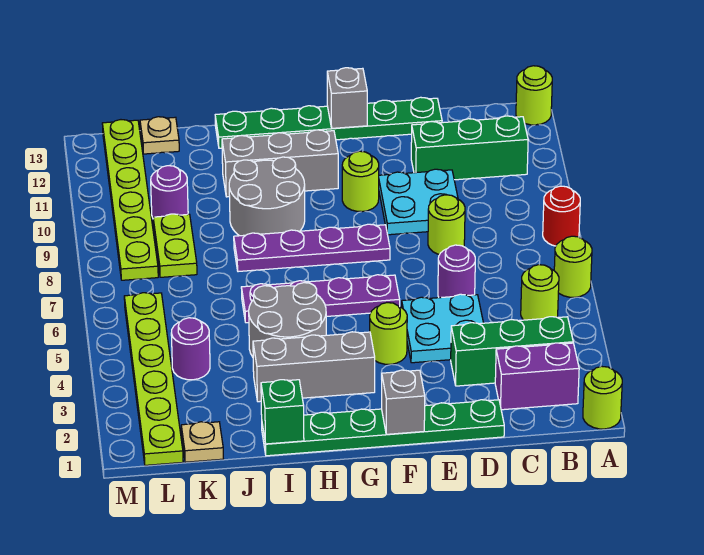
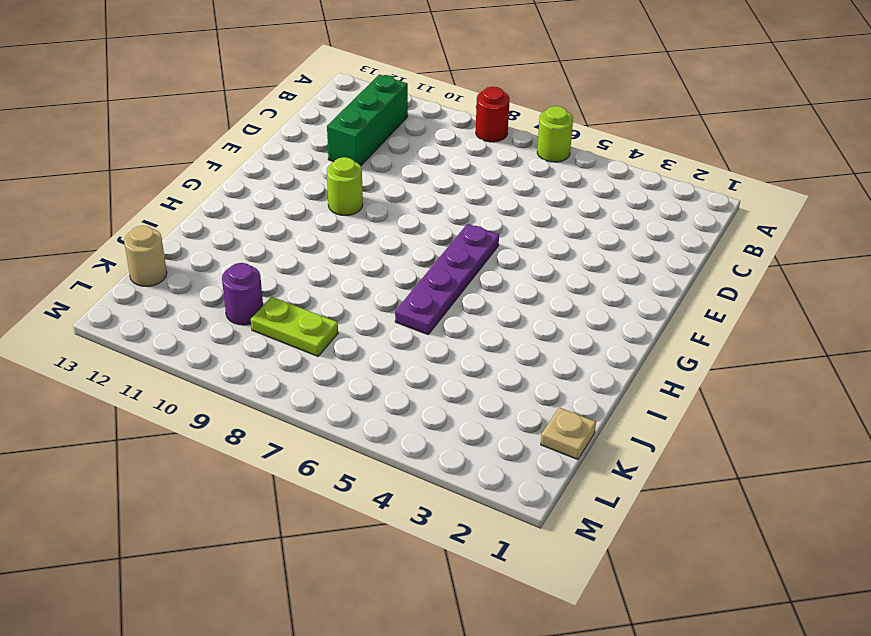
tan round brick K13 level 1 -> tan plate K13 level 1
none -> lime round brick A1 level 1
none -> lime round brick A13 level 1
none -> purple brick B2:C2 level 1
none -> green brick B3:D3 level 1

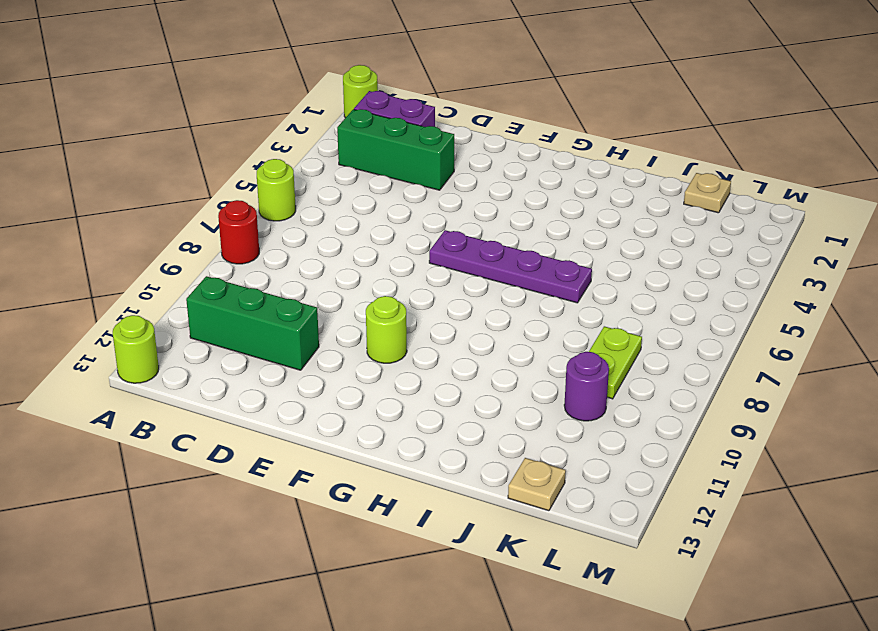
none -> lime round brick B5 level 1
none -> green plate D1:I1 level 1
none -> cyan plate D4:E5 level 1
none -> purple round brick D6 level 1

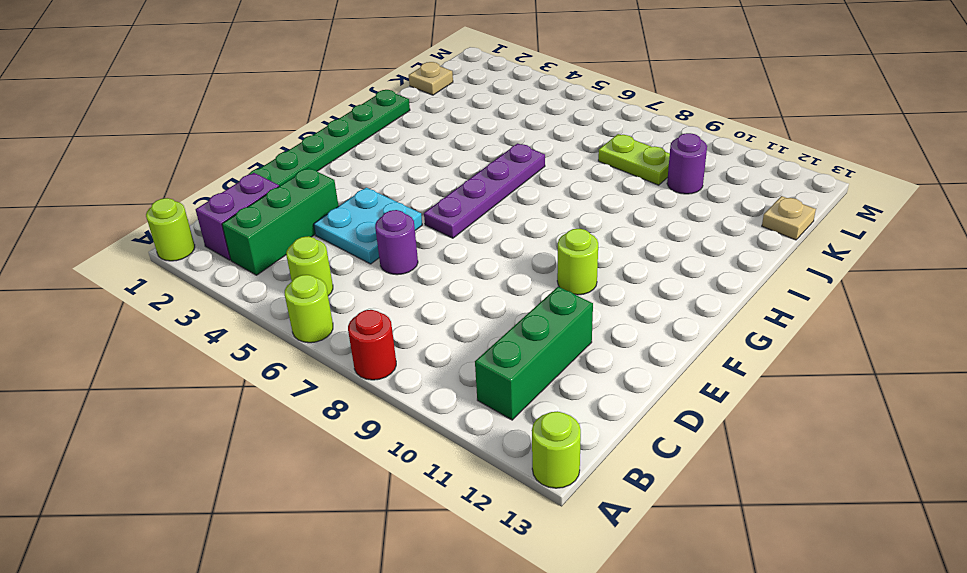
none -> lime round brick D8 level 1
none -> cyan plate D9:E10 level 1
none -> green plate D13:I13 level 1
none -> lime round brick F4 level 1

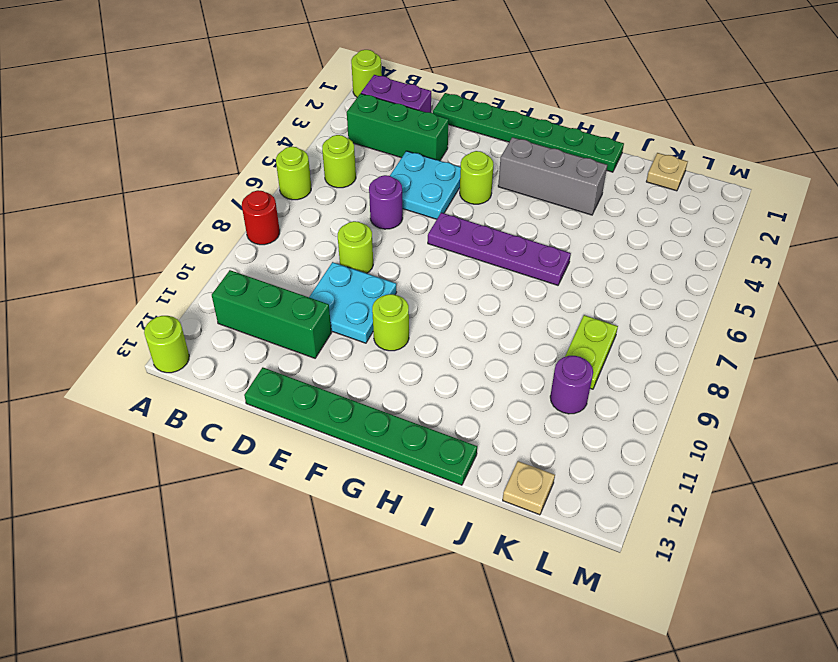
none -> purple plate F8:I8 level 1
none -> grey brick G11:I11 level 1
none -> grey round brick H4:I5 level 1
none -> grey round brick H9:I10 level 1

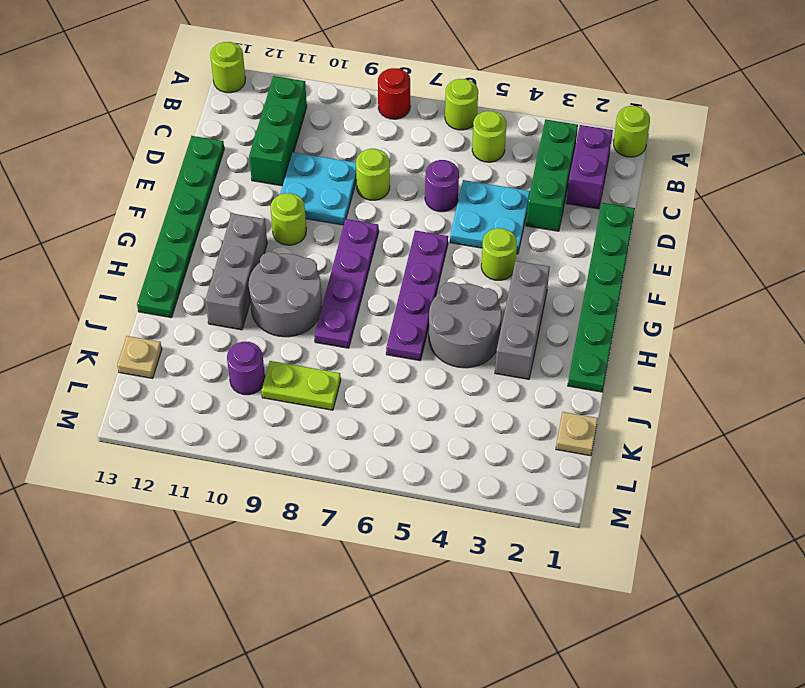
none -> purple round brick K4 level 1
none -> lime plate L1:L6 level 1
none -> lime plate L8:L13 level 1
none -> grey brick F1 level 2

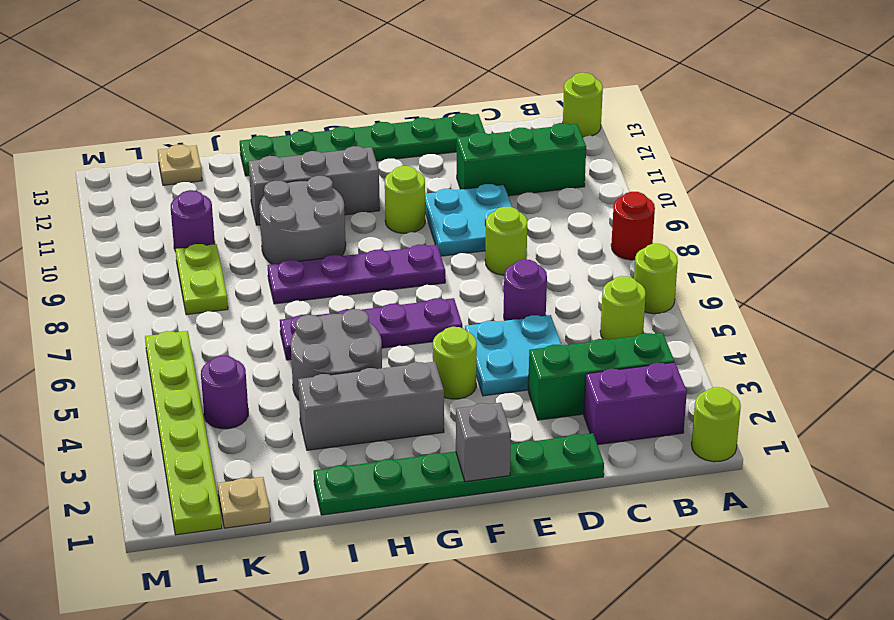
none -> lime plate L8:L13 level 1
none -> grey brick F13 level 2
none -> green brick I1 level 2

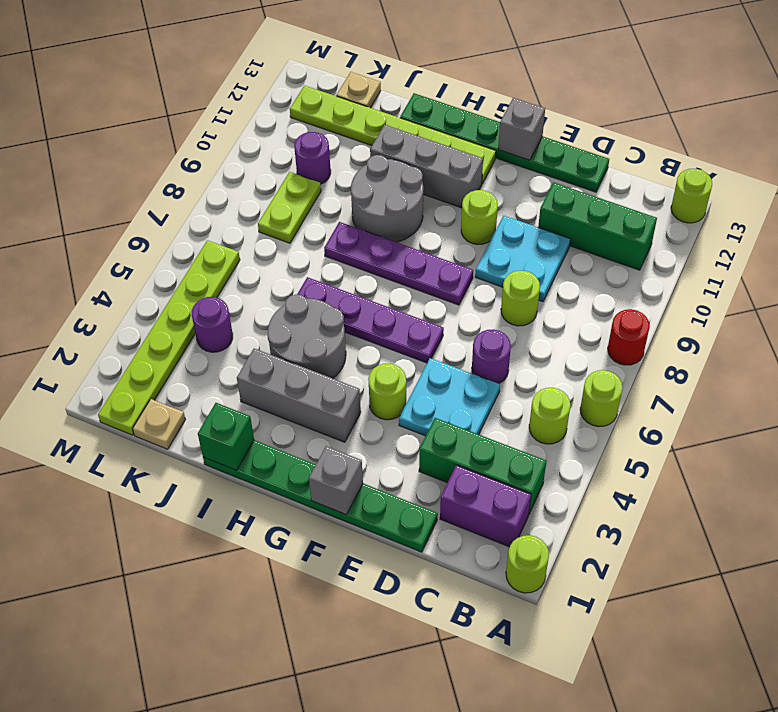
lime plate G12:L12 level 1 -> lime plate L8:L13 level 1

